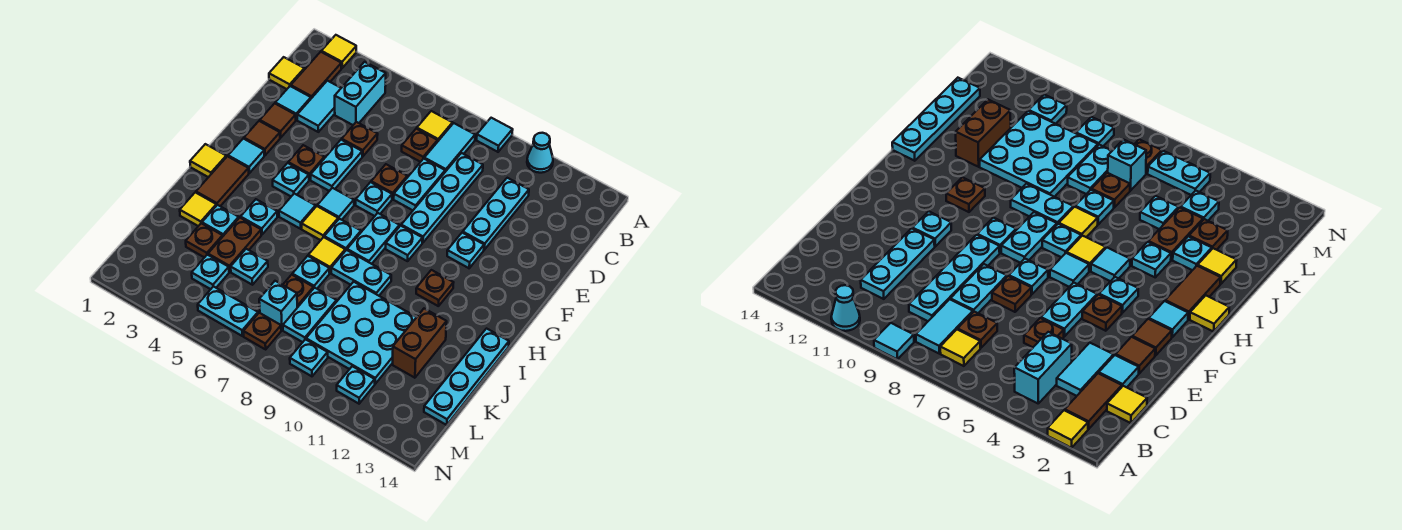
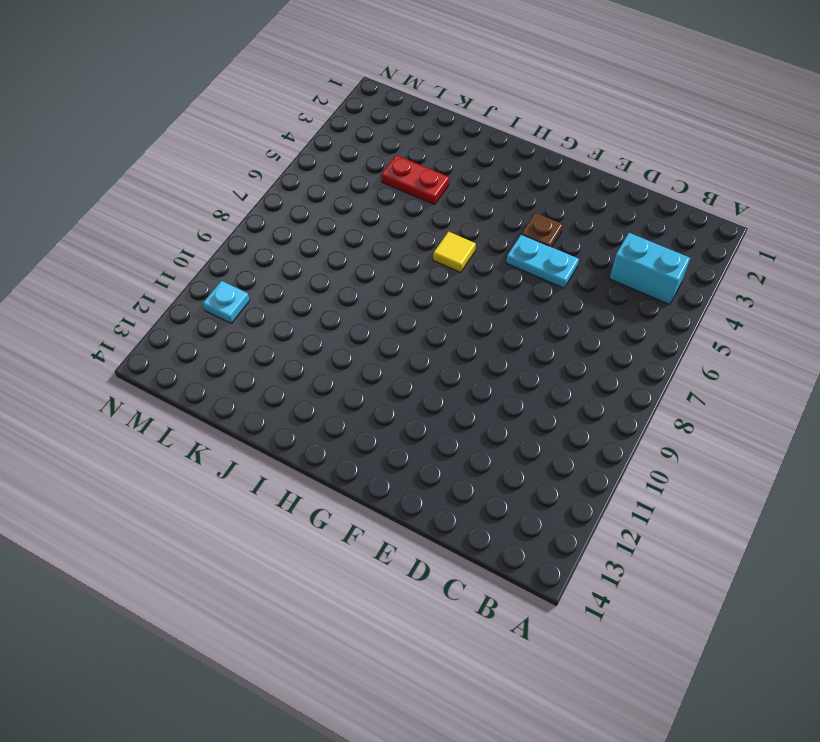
red plate J4:K4 level 1 -> brown plate J4:K4 level 1
none -> yellow tile A2 level 1
none -> cyan tile A9 level 1
none -> cyan cone A11 level 1
none -> brown tile B2:C2 level 1

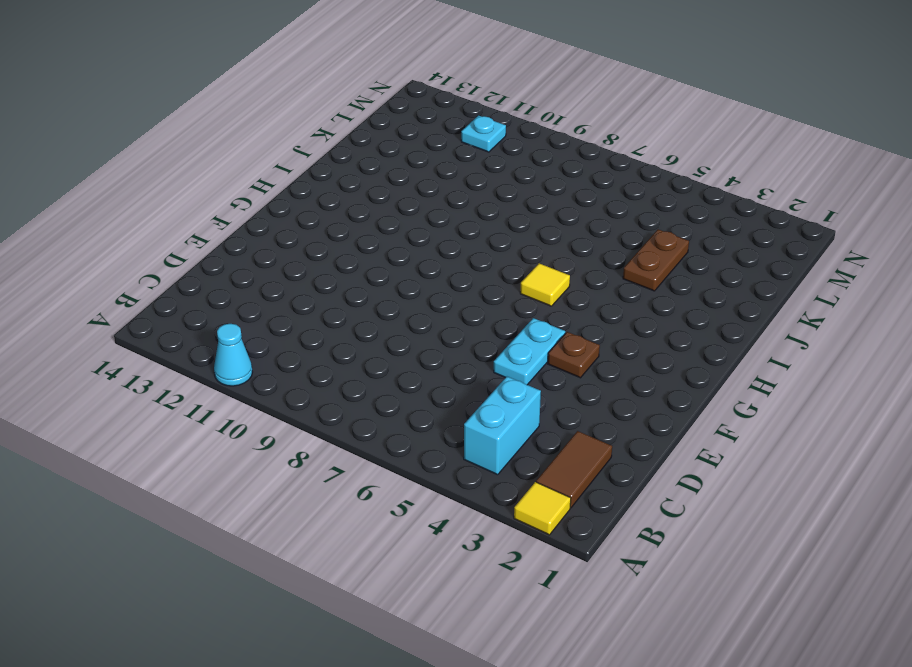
none -> cyan tile A9 level 1
none -> yellow tile B7 level 1
none -> cyan tile B8:C8 level 1
none -> yellow tile C1 level 1

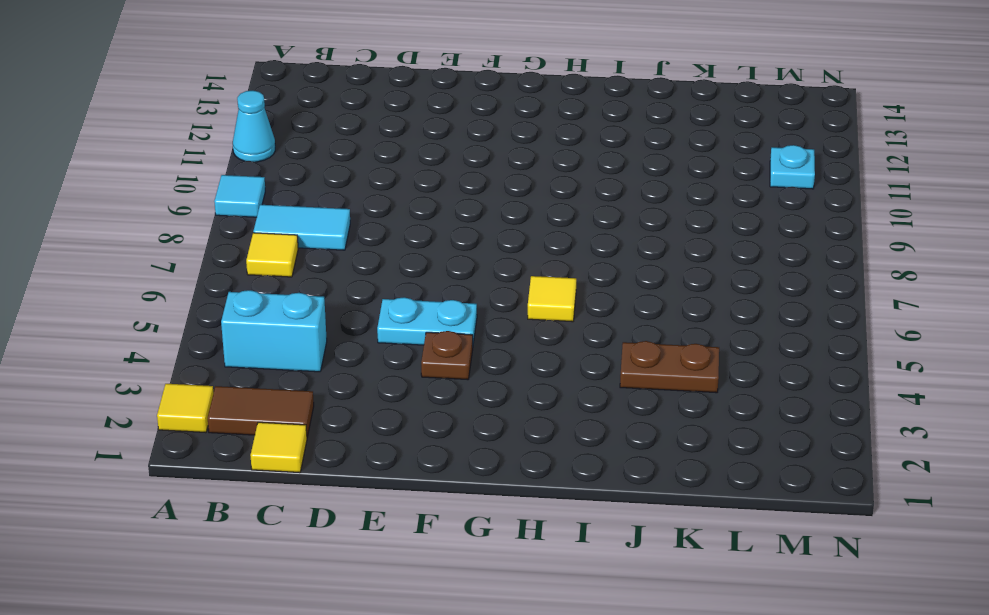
none -> cyan tile C3:D3 level 1
none -> brown plate C7 level 1
none -> cyan plate C9:F9 level 1
none -> cyan plate C11:E11 level 1

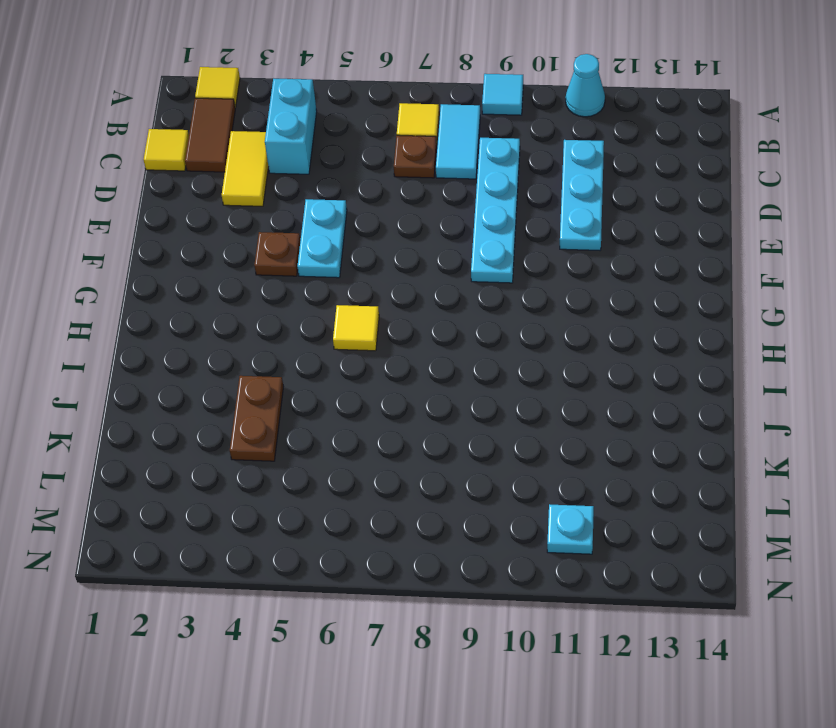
yellow tile C3:D3 level 1 -> cyan tile C3:D3 level 1
none -> cyan tile D2 level 1
none -> brown plate D5 level 1
none -> cyan plate D8:E8 level 1
none -> brown tile E2 level 1

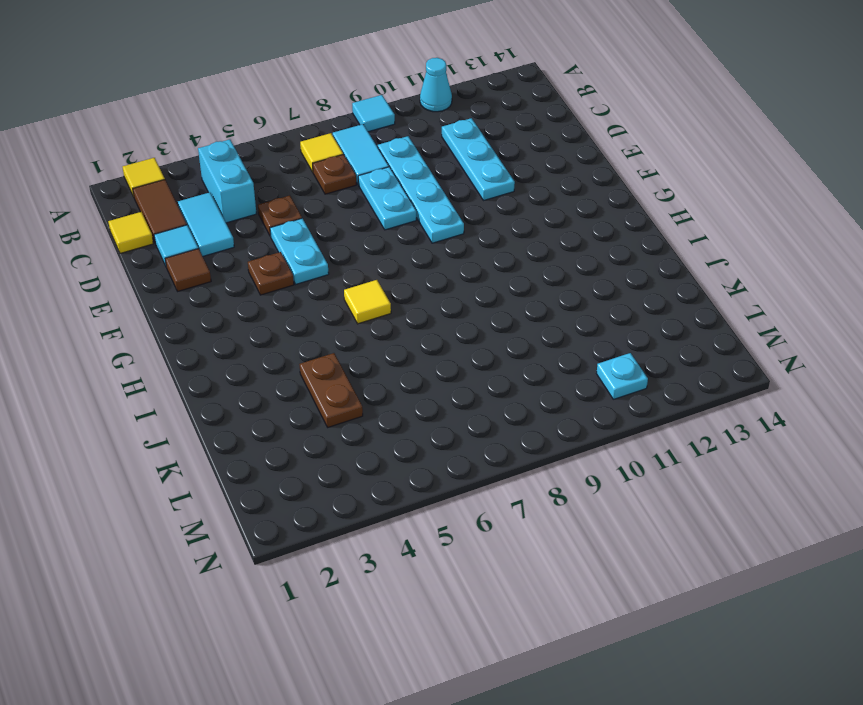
none -> brown plate E7 level 1
none -> brown tile F2 level 1
none -> cyan plate F7 level 1
none -> cyan plate F11 level 1

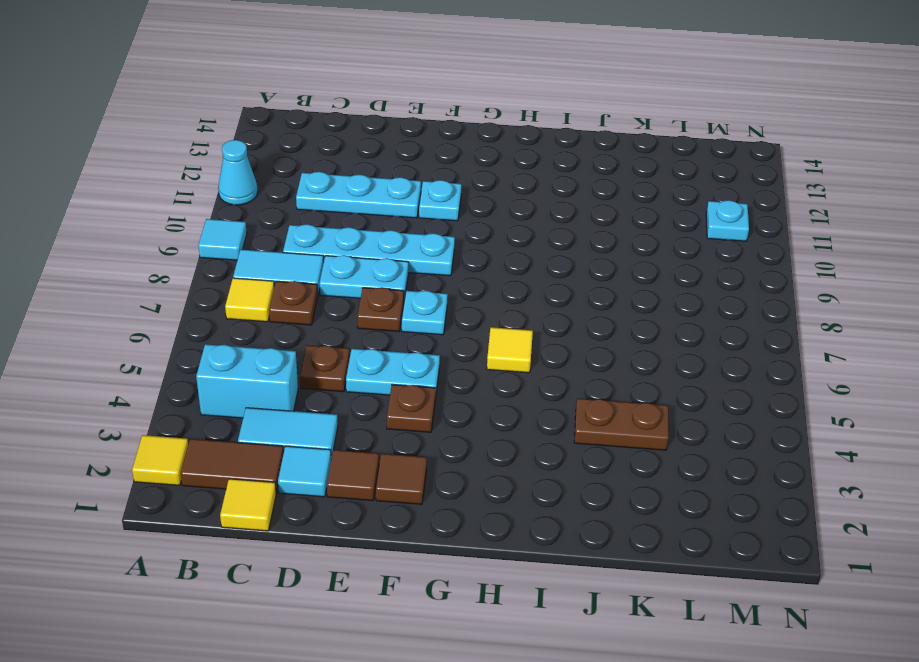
none -> cyan tile G2 level 1
none -> cyan plate G4 level 1
none -> cyan tile G6 level 1
none -> cyan plate G8:H8 level 1

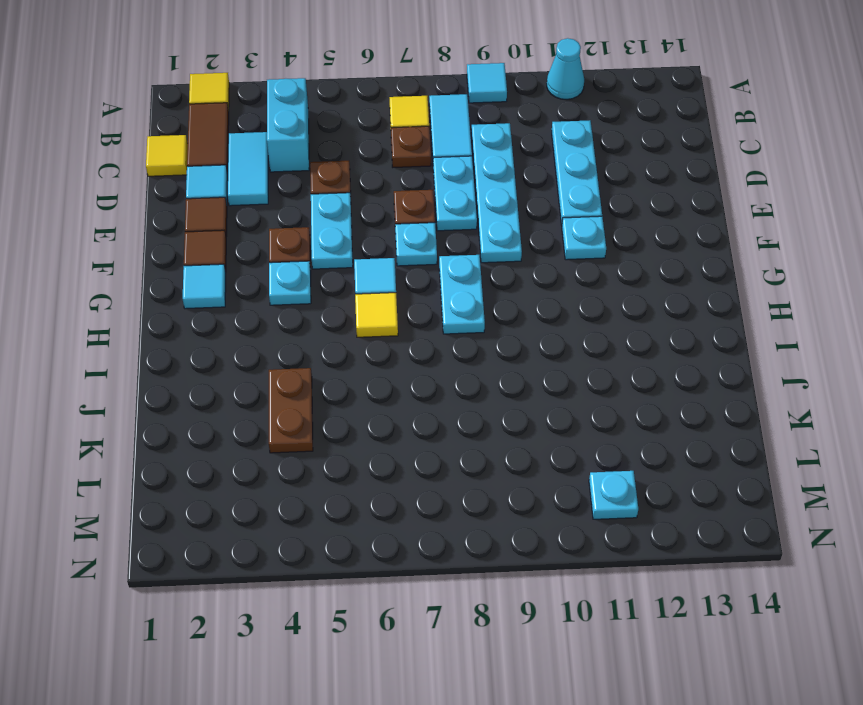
none -> cyan plate G9 level 1
none -> yellow tile H1 level 1
none -> brown tile H2:I2 level 1
none -> cyan tile H5 level 1

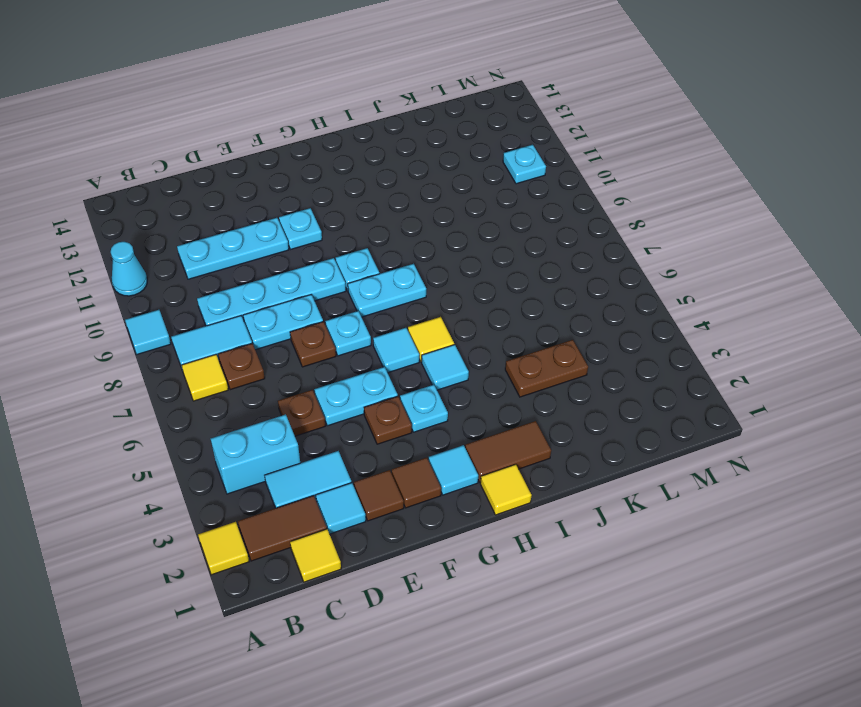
none -> cyan plate H7 level 1
none -> brown plate H11 level 1
none -> cyan plate I4 level 1
none -> yellow tile I7 level 1

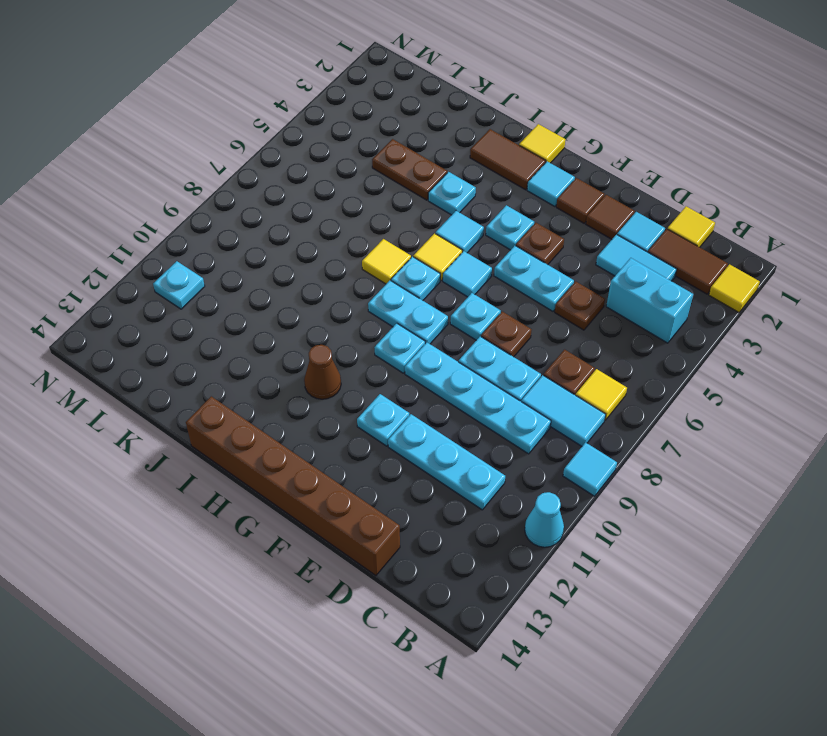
brown brick D14:I14 level 1 -> cyan plate I14:L14 level 1
brown cone H11 level 1 -> brown plate H11 level 1
none -> cyan plate I8:I9 level 1
none -> yellow tile J2 level 1
none -> cyan plate J3 level 1
none -> cyan plate J7 level 1

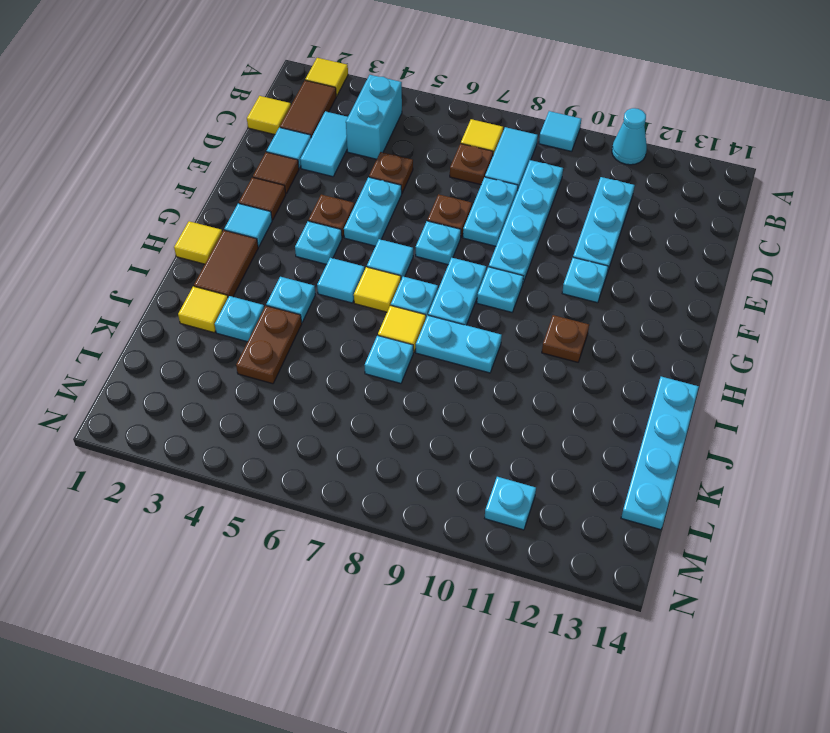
none -> cyan plate J9:L11 level 1
none -> brown brick J12:K12 level 1
none -> brown plate K3 level 1
none -> cyan plate K5 level 1

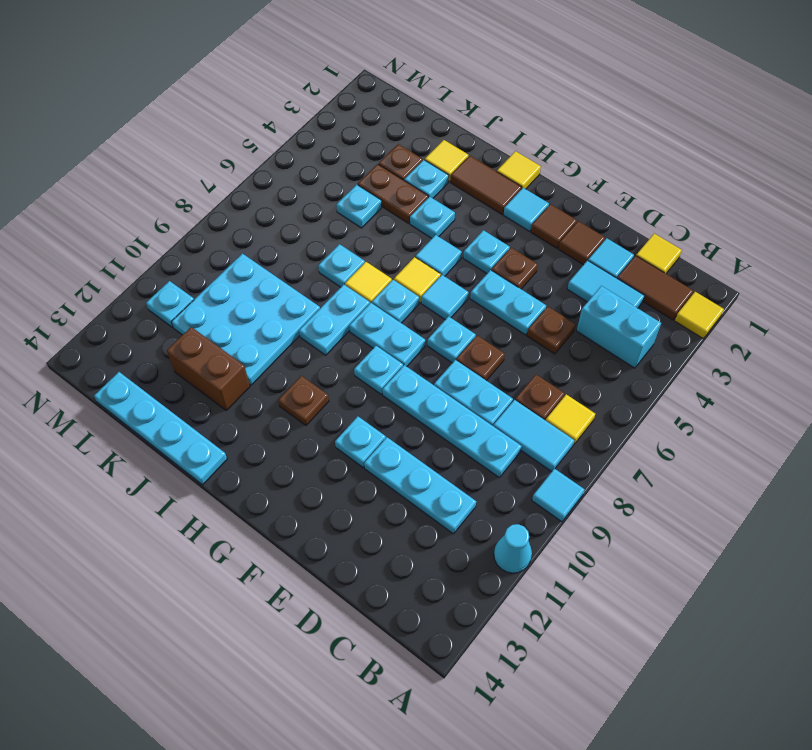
none -> brown plate K7 level 1
none -> cyan plate K8:L8 level 1
none -> cyan plate L4 level 1
none -> cyan brick L7 level 1

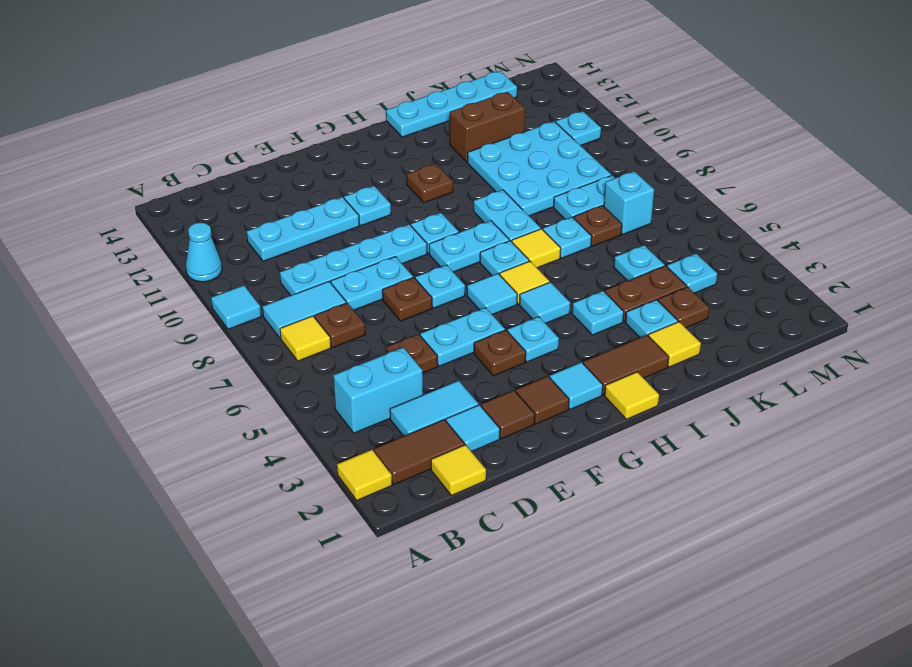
none -> cyan plate M5:M6 level 1
none -> brown plate M7 level 1
none -> cyan plate M9 level 1

